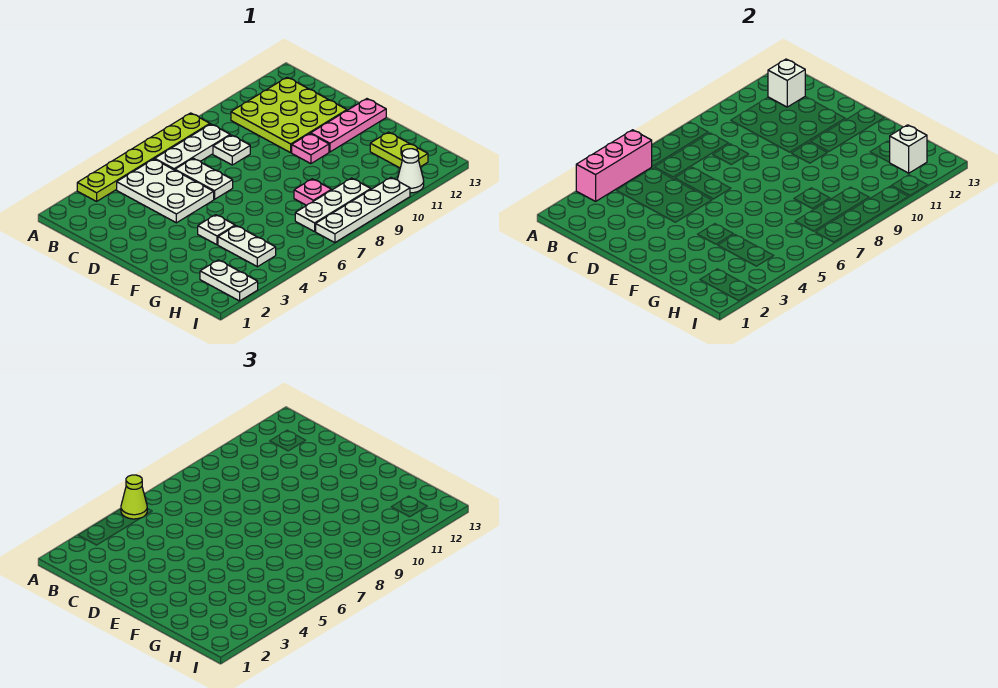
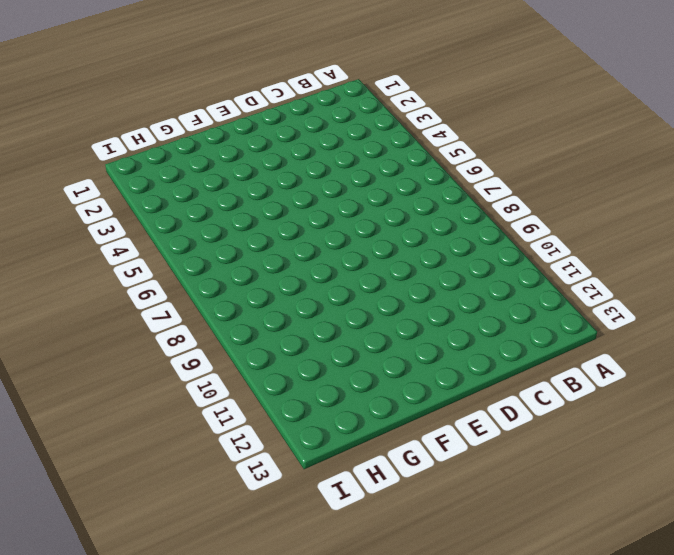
none -> lime plate A3:A8 level 1
none -> white plate B4:D5 level 1
none -> white plate B6:B8 level 1

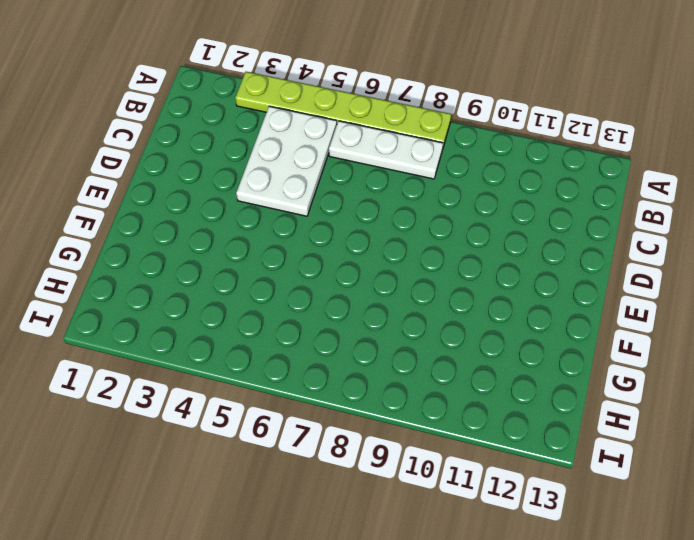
none -> lime plate B10:D12 level 1
none -> white plate C6:D6 level 1
none -> white plate C8 level 1

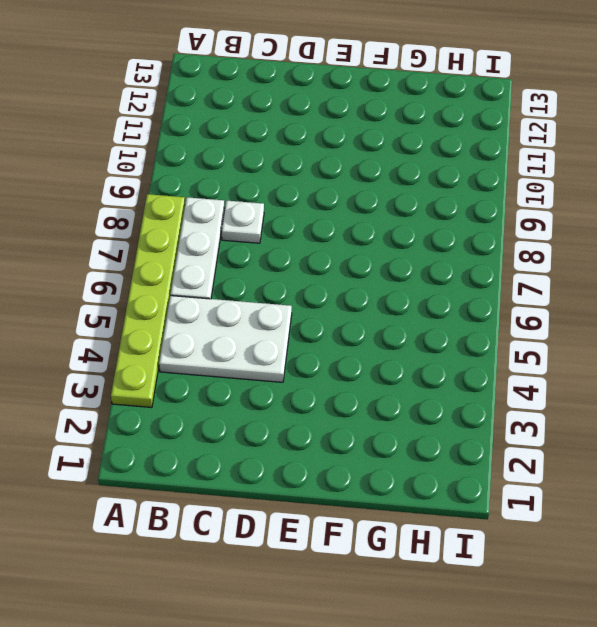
none -> lime plate B10:D12 level 1
none -> white plate C6:D6 level 1
none -> pink plate E10 level 1

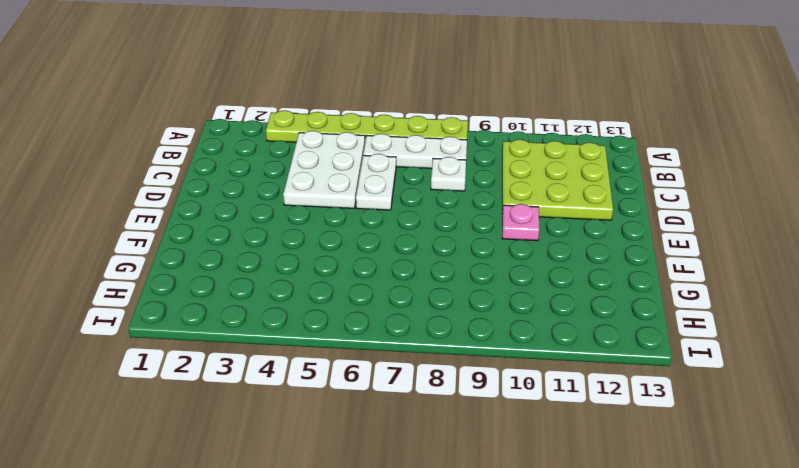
none -> pink plate E11:E13 level 1
none -> white plate F4 level 1
none -> white plate G4:H4 level 1

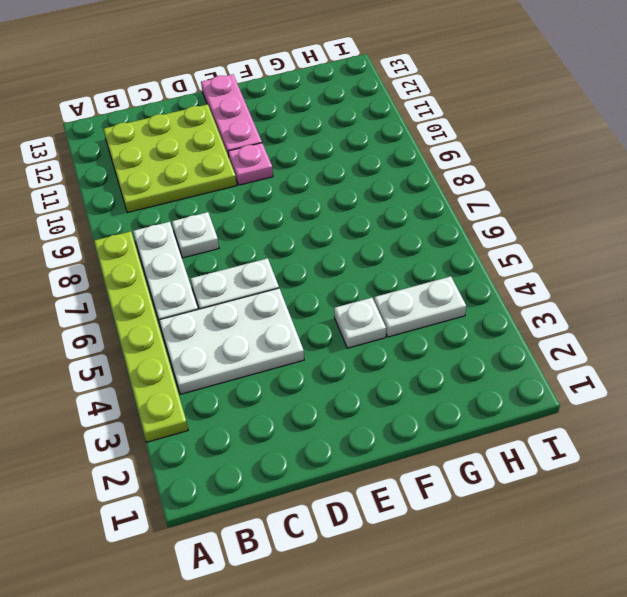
none -> pink plate G8 level 1
none -> lime plate G12:H12 level 1
none -> white plate H2:I2 level 1

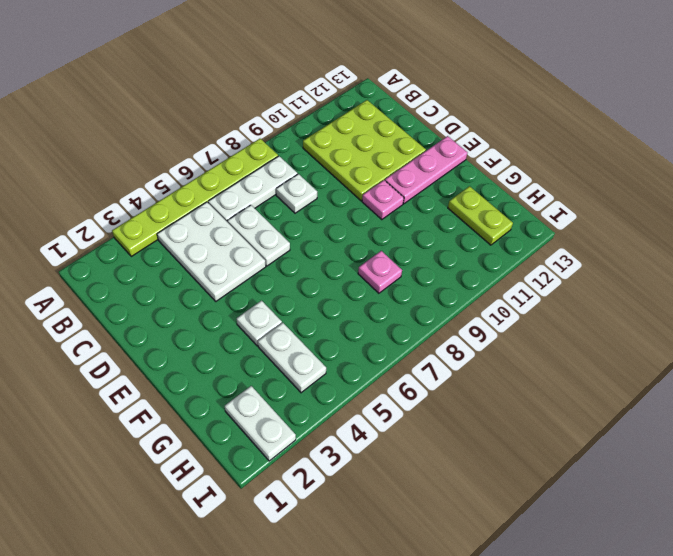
none -> white plate H7:H9 level 1
none -> white plate I7:I10 level 1
none -> white cone I11 level 1

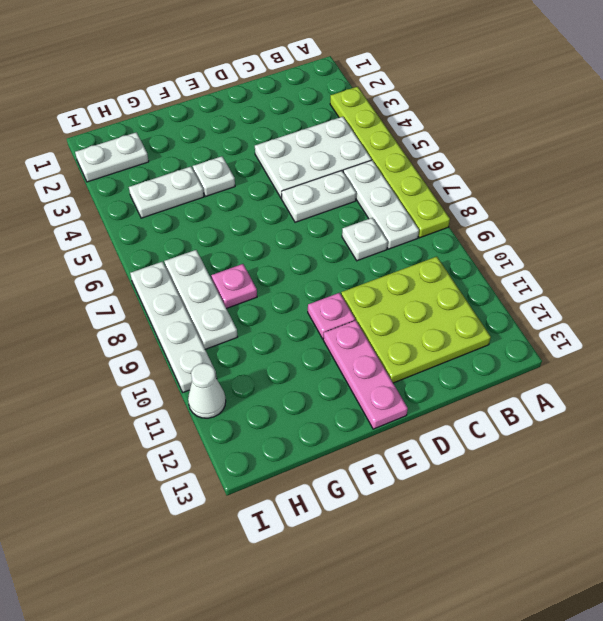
none -> lime plate G12:H12 level 1
none -> pink brick A3:A5 level 2
none -> white brick B12 level 2

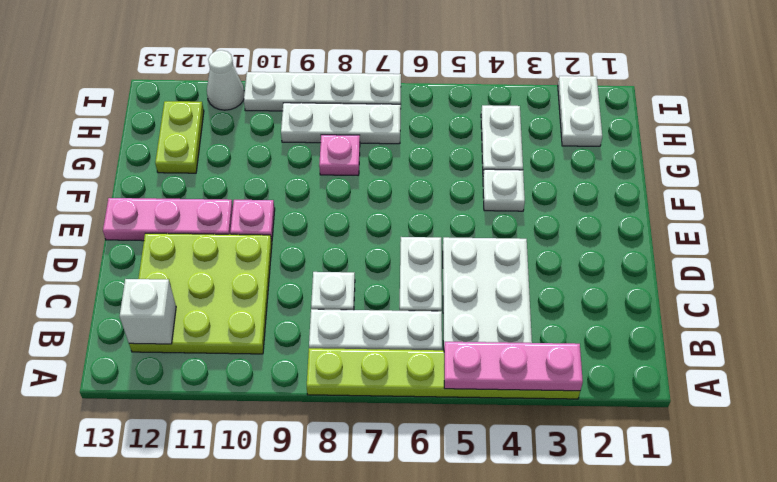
pink plate A3:A5 level 2 -> pink brick A3:A5 level 2
none -> white brick H12 level 2
none -> lime cone A5 level 3

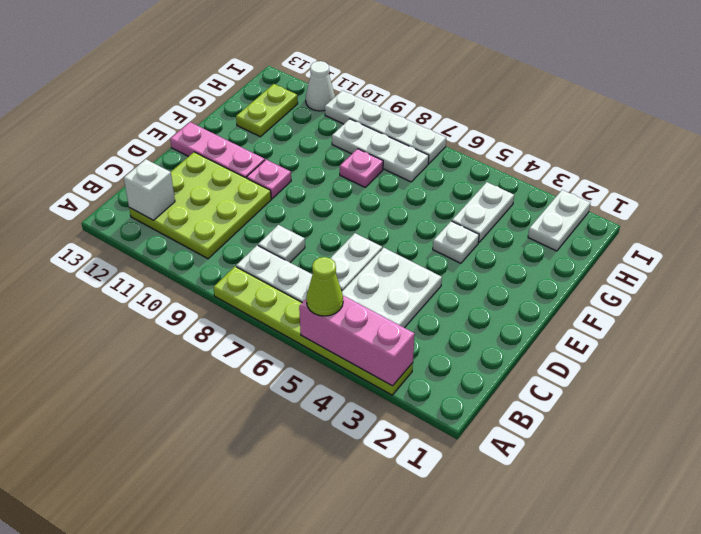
none -> white brick H12 level 2

